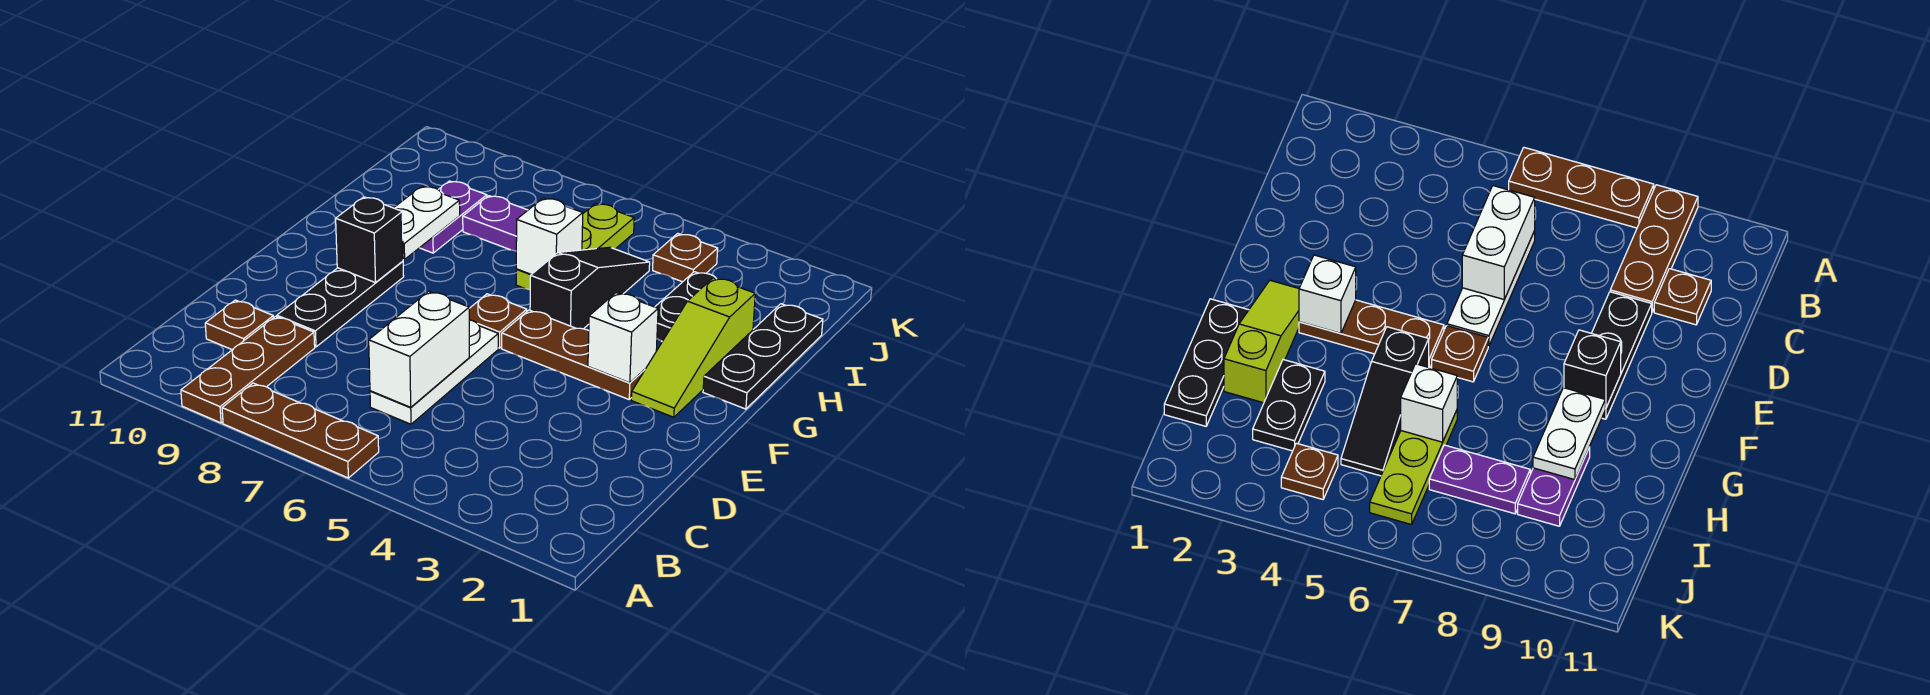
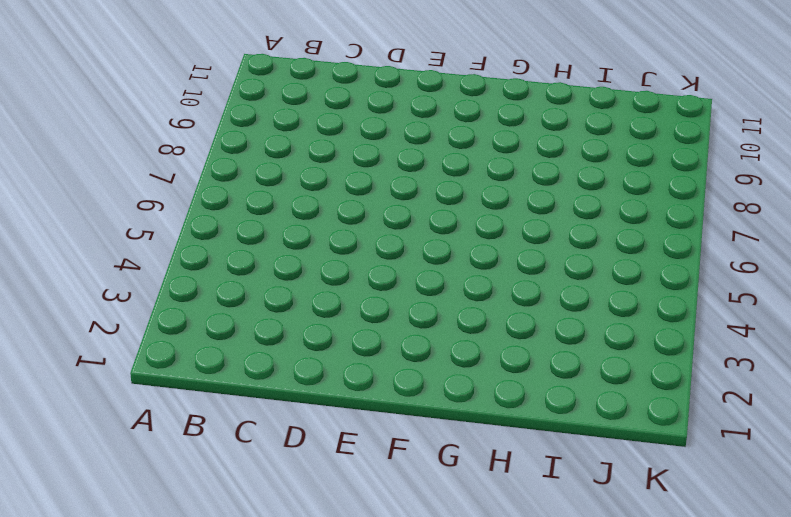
none -> brown plate A6:A8 level 1
none -> brown plate A9:C9 level 1
none -> white plate C6:E6 level 1

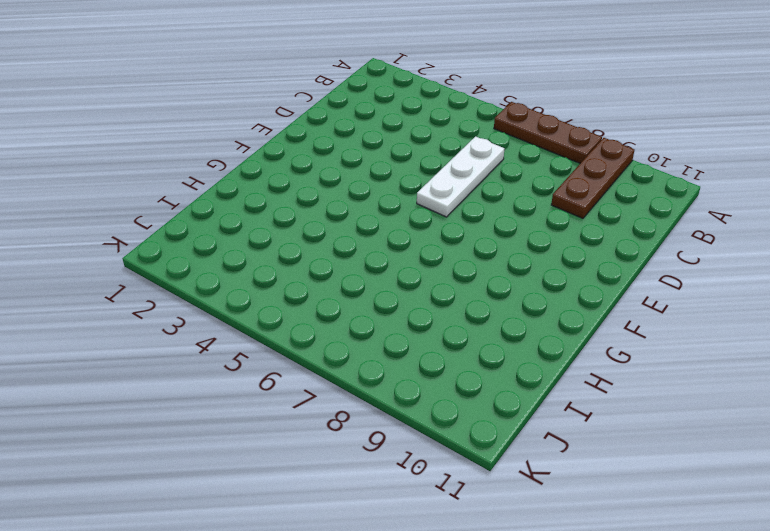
none -> brown plate C10 level 1
none -> black plate D9:F9 level 1
none -> lime slope F2:H2 level 1 top H

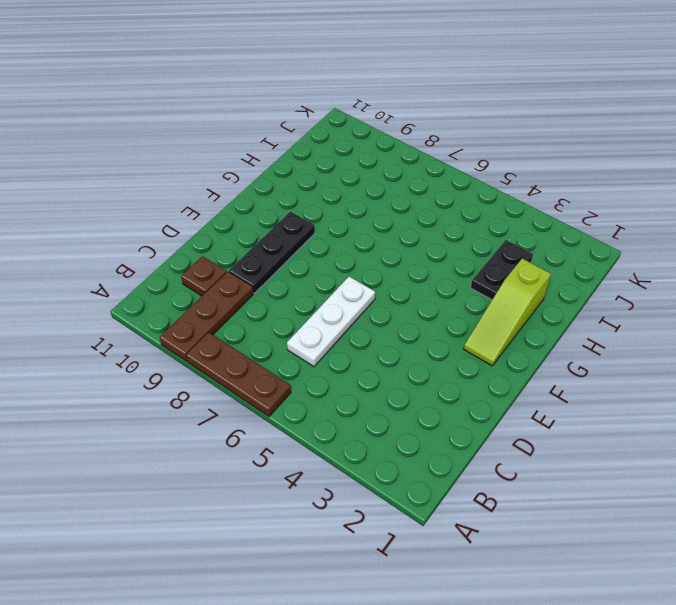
none -> brown plate F3:F5 level 1
none -> brown plate F6 level 1
none -> black plate G1:I1 level 1

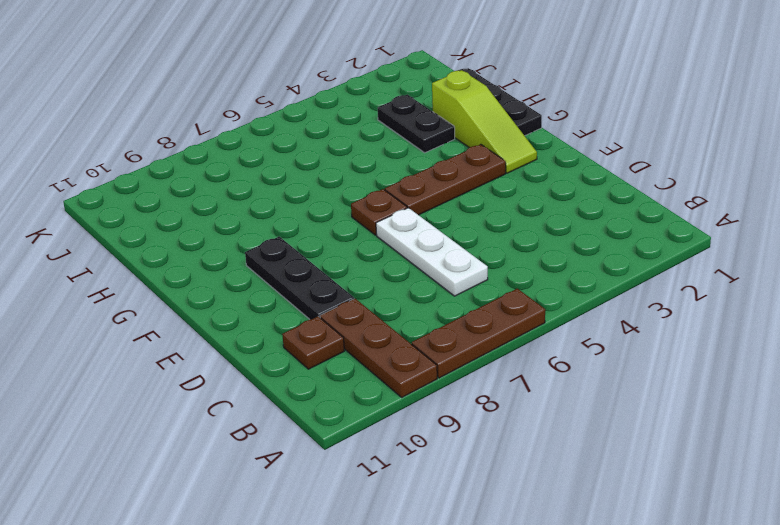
none -> black slope G5:I5 level 1 top G
none -> lime plate H6:J6 level 1
none -> purple plate H9:I9 level 1

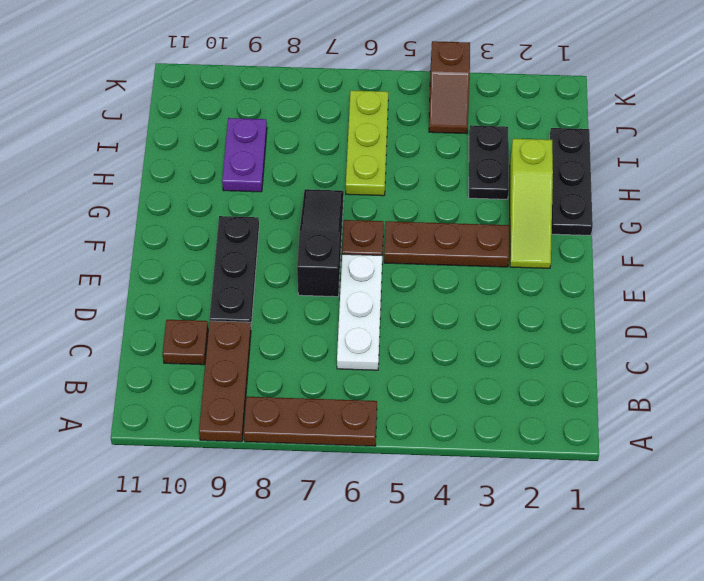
black slope E7:G7 level 1 top E -> black slope G5:I5 level 1 top G
brown slope J4:K4 level 1 top K -> brown plate J4 level 1
none -> purple plate I7:I8 level 1
none -> white brick C6:D6 level 2
none -> white brick F3 level 2

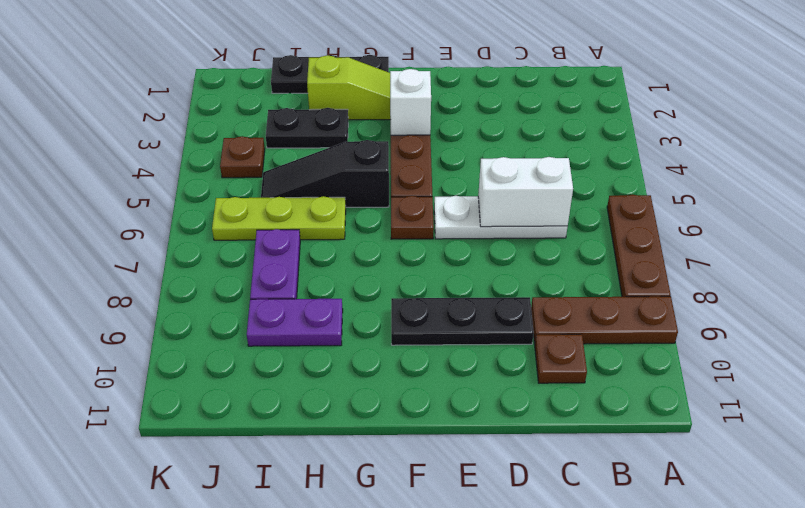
none -> black brick F9 level 2
none -> white plate G9:H9 level 2
none -> white brick H6 level 2

